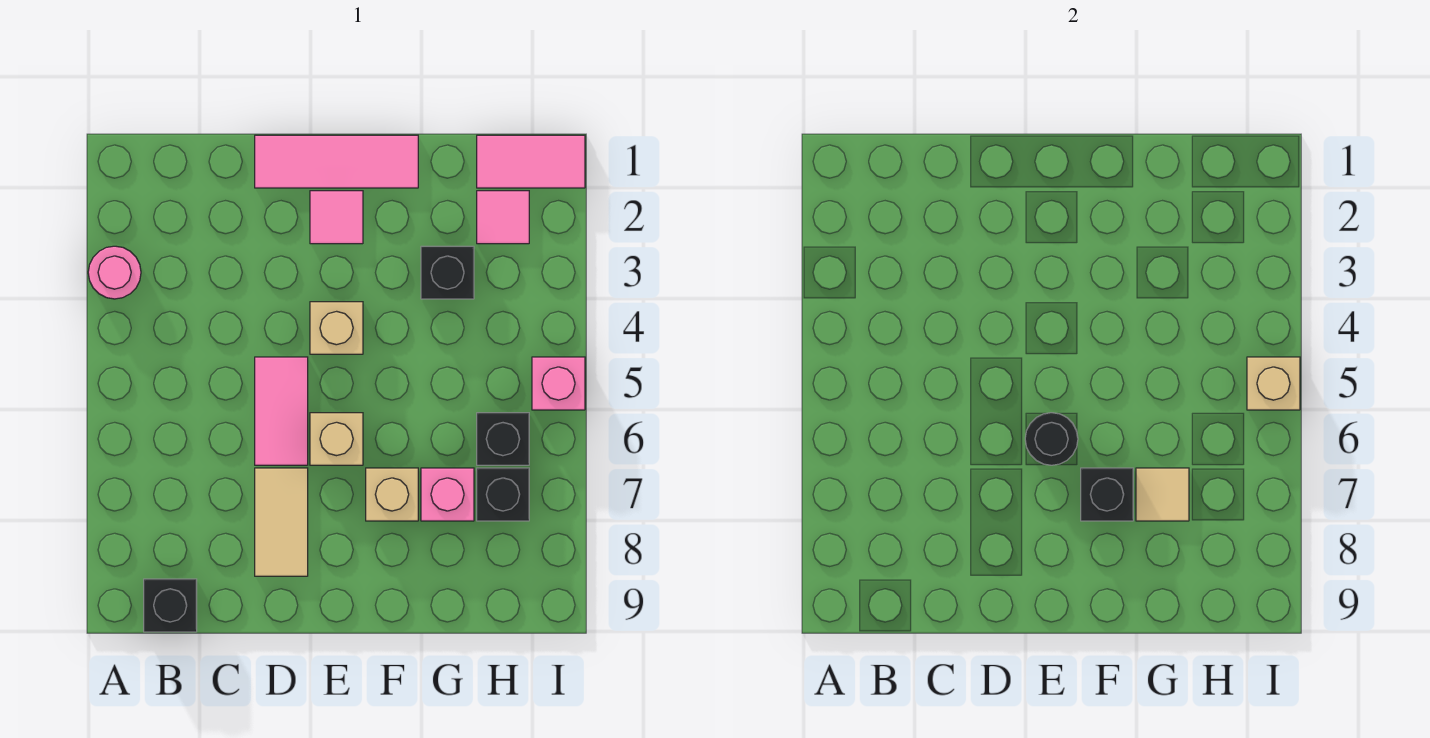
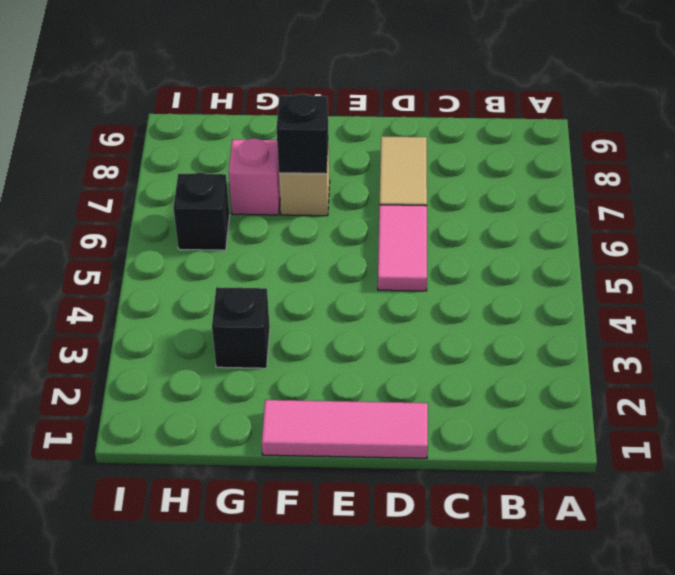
none -> pink round brick A3 level 1
none -> black brick B9 level 1
none -> pink tile E2 level 1

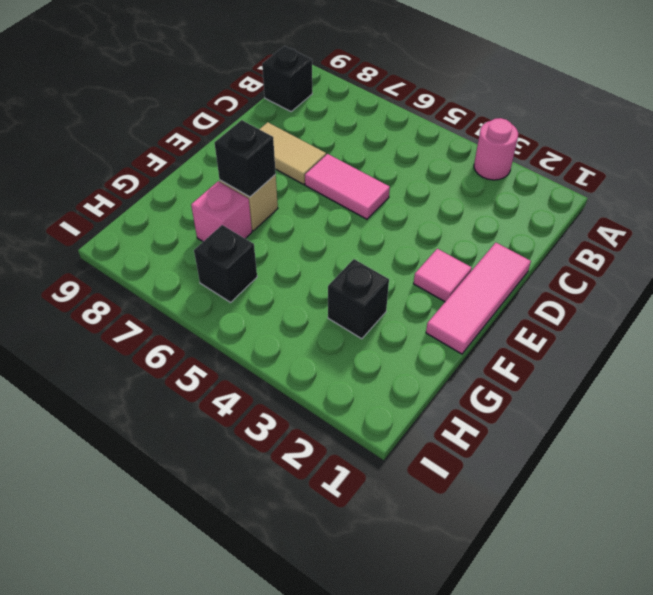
none -> tan brick E4 level 1
none -> tan brick E6 level 1
none -> pink tile H1:I1 level 1

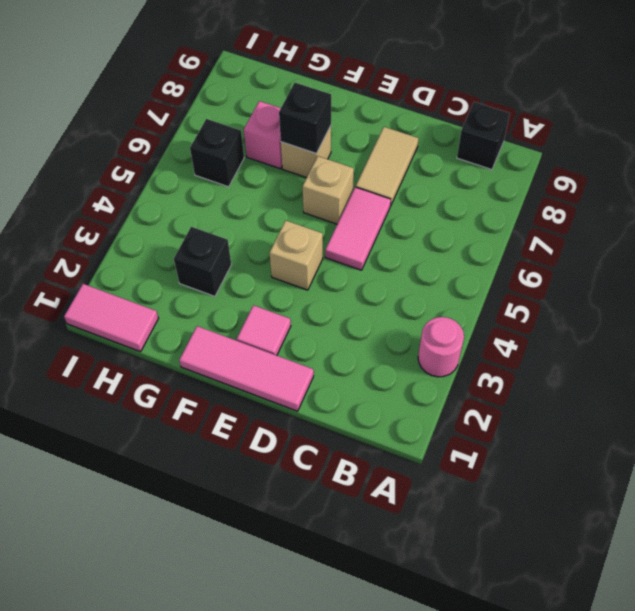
none -> pink tile H2 level 1
none -> black brick H7 level 1
none -> pink brick I5 level 1

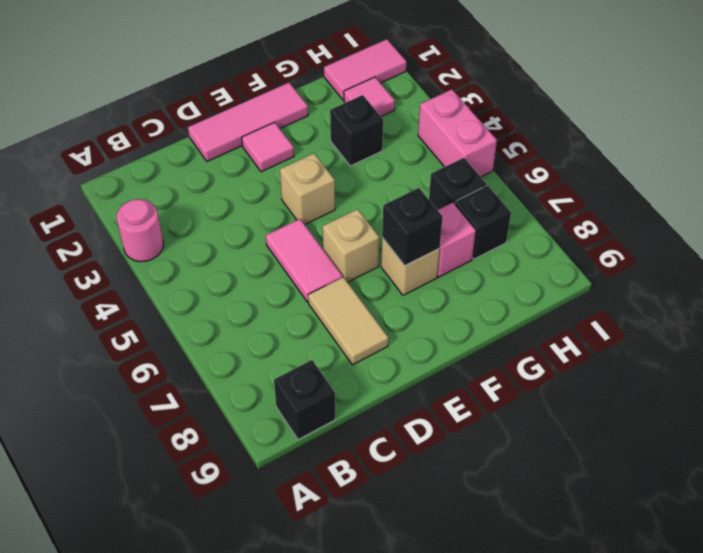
pink brick I4:I5 level 1 -> pink brick I5 level 1
none -> black round brick E6 level 2
none -> tan tile G7 level 2
none -> tan brick I5 level 2

